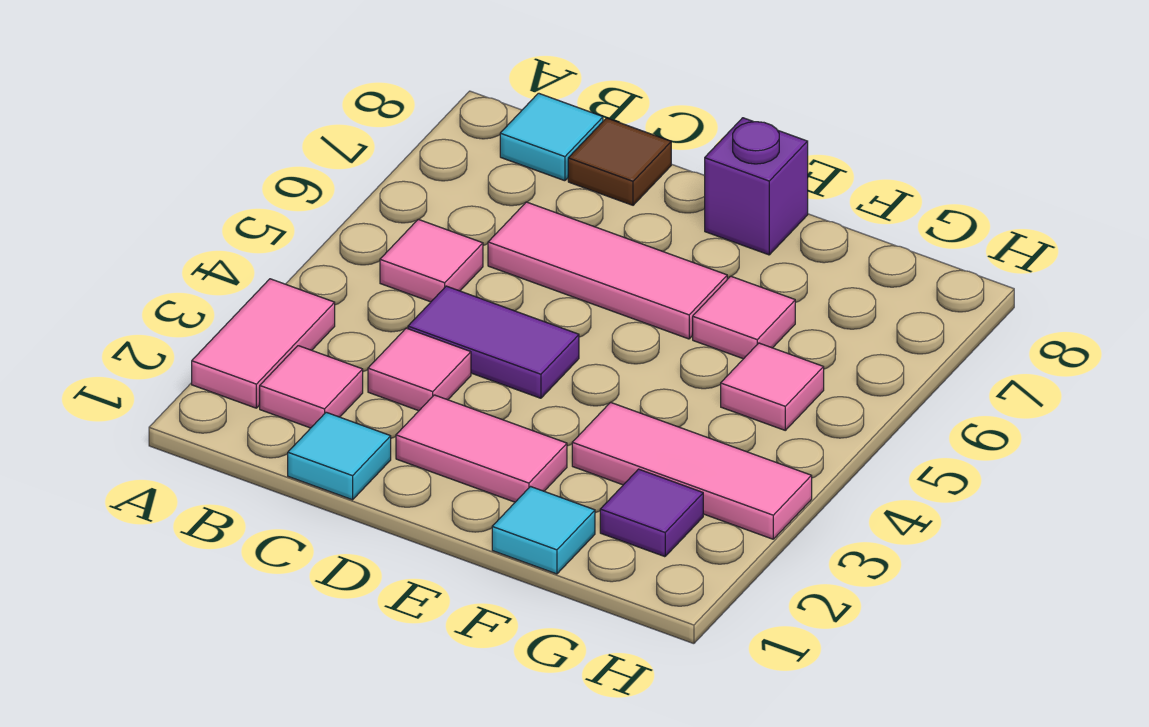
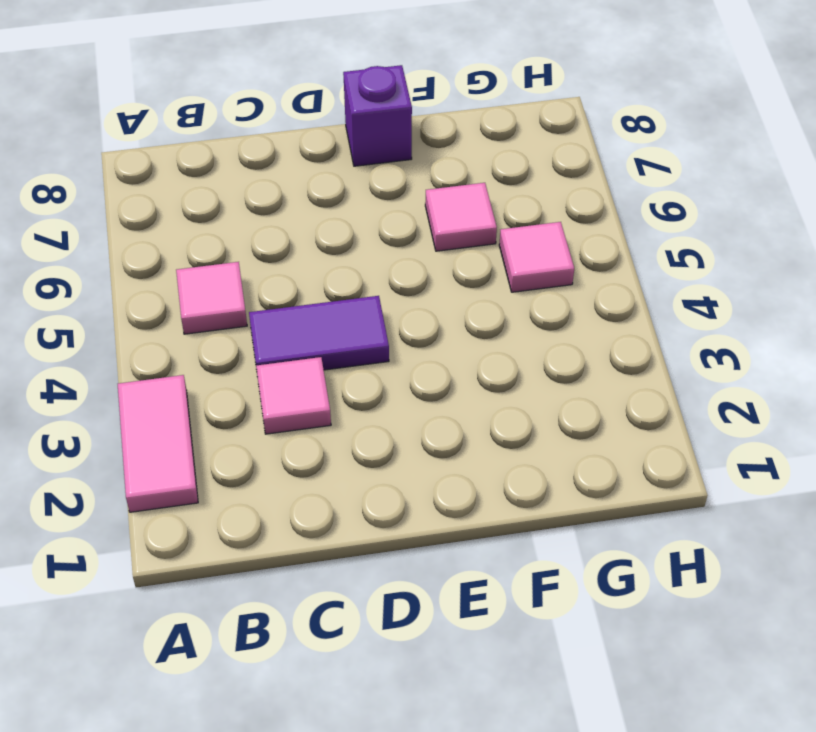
none -> pink tile B2 level 1
none -> cyan tile B8 level 1
none -> cyan tile C1 level 1

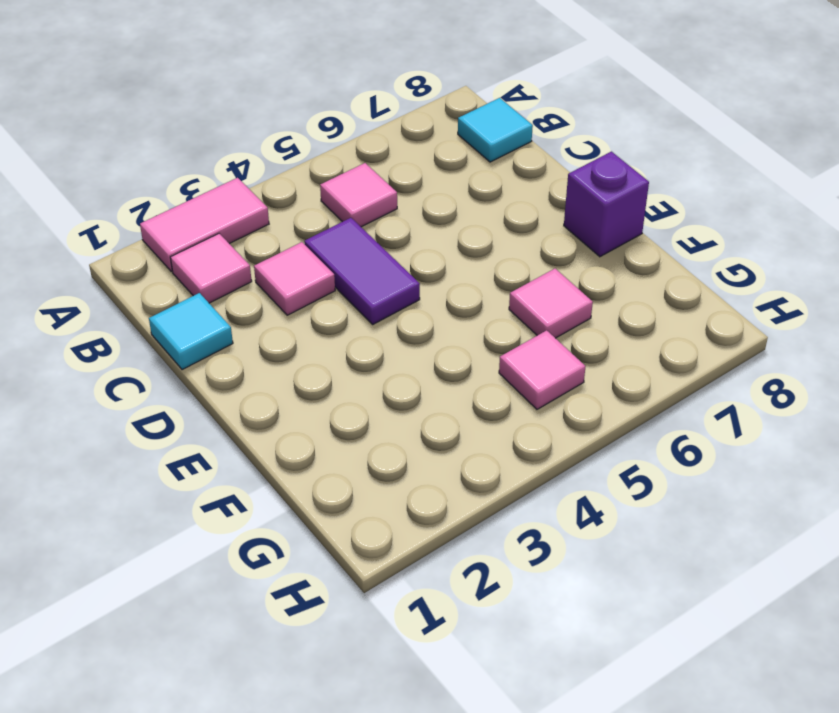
none -> pink tile C6:E6 level 1
none -> brown tile C8 level 1
none -> pink tile D2:E2 level 1

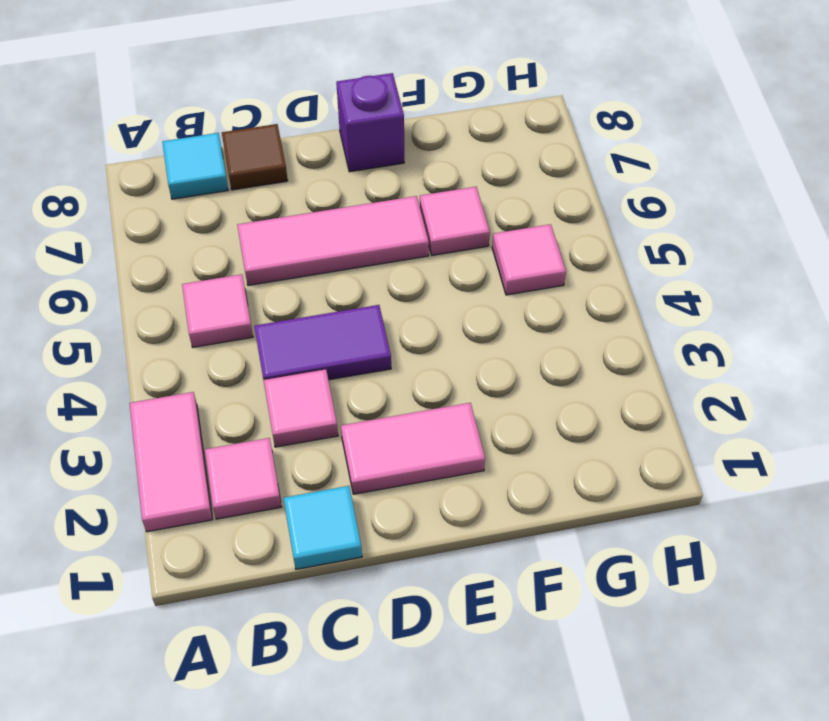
none -> cyan tile F1 level 1
none -> pink tile F3:H3 level 1
none -> purple tile G2 level 1

